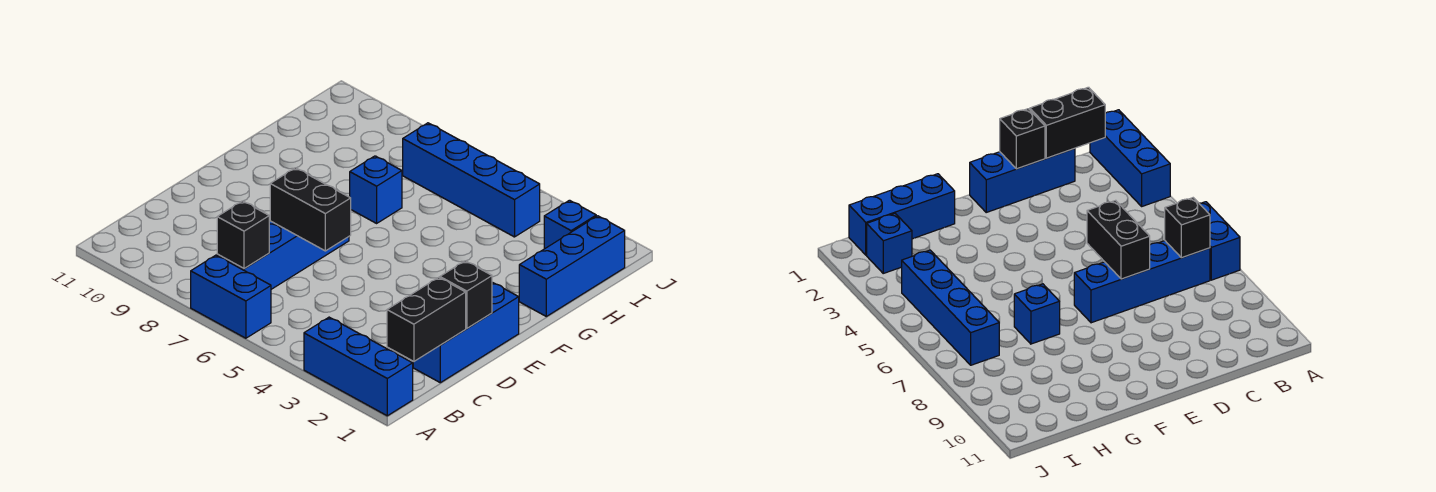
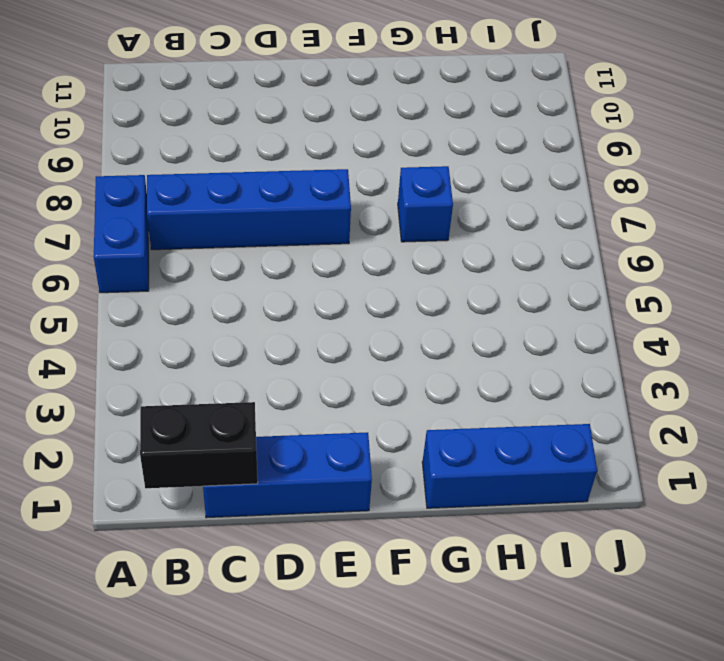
none -> blue brick A1:A3 level 1
none -> blue brick I2 level 1
none -> blue brick I4:I7 level 1

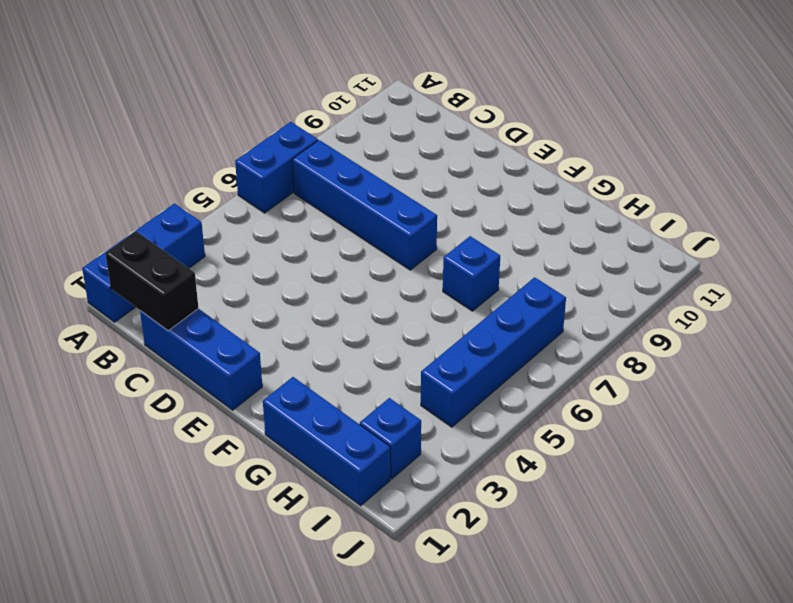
none -> black brick B7 level 2
none -> black brick D1 level 2
none -> black brick D6:D7 level 2

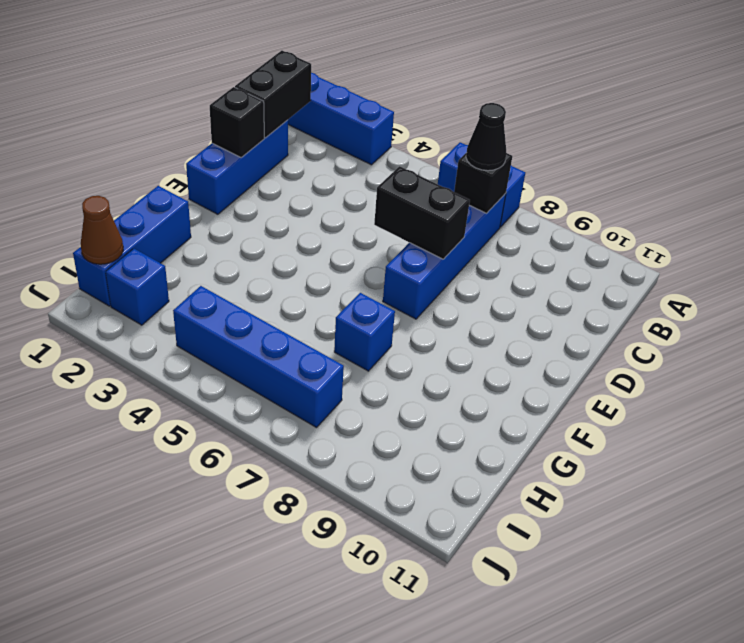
black cone B7 level 3 -> none
brown cone I1 level 2 -> none

